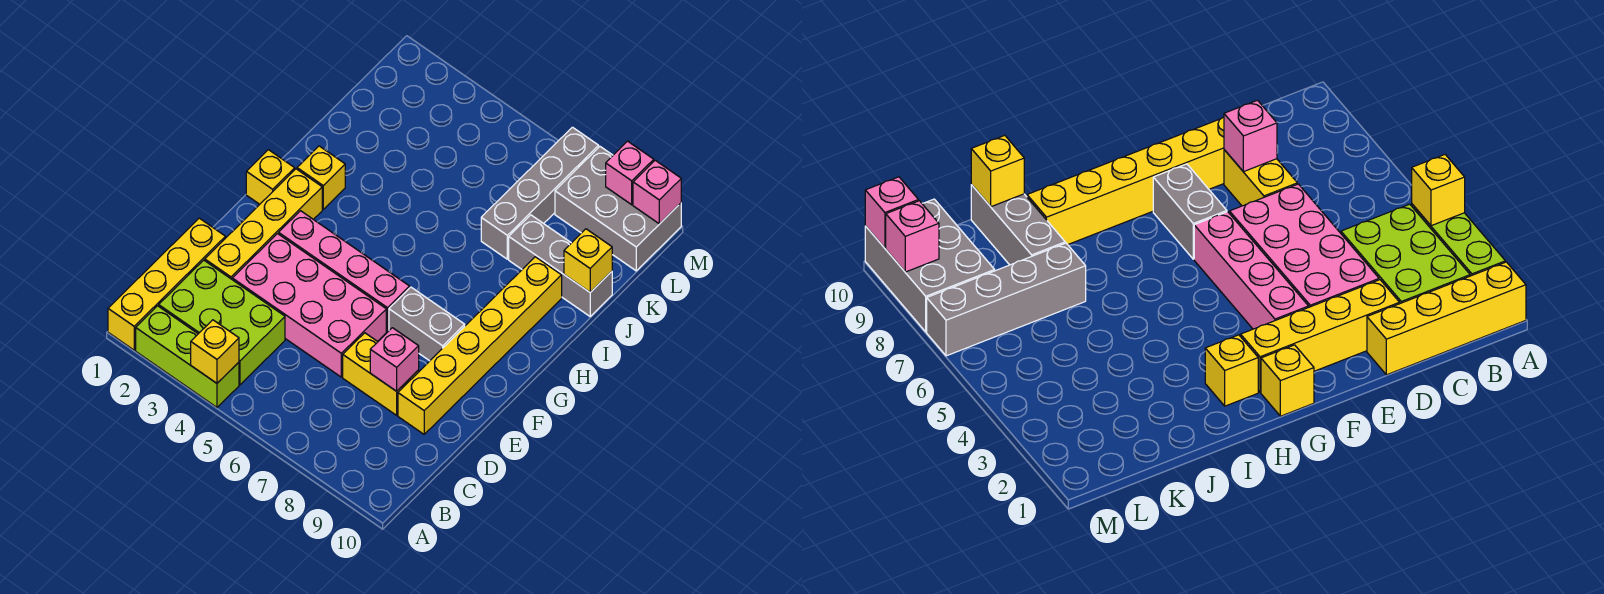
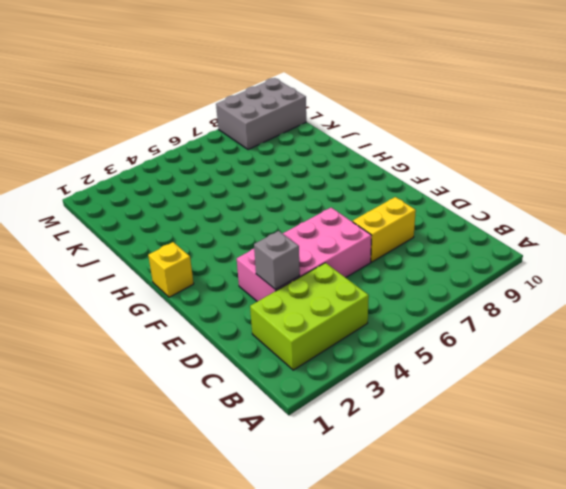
grey brick D3 level 2 -> none
none -> yellow brick A1:D1 level 1
none -> lime brick A2:A4 level 1
none -> yellow brick D2:G2 level 1

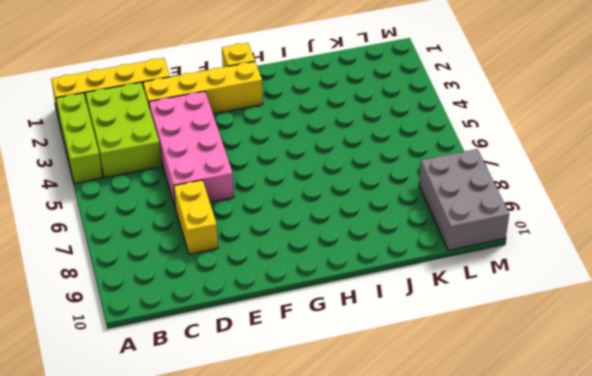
none -> yellow brick D9:I9 level 1
none -> pink brick F3:F6 level 1
none -> grey brick F7:F8 level 1

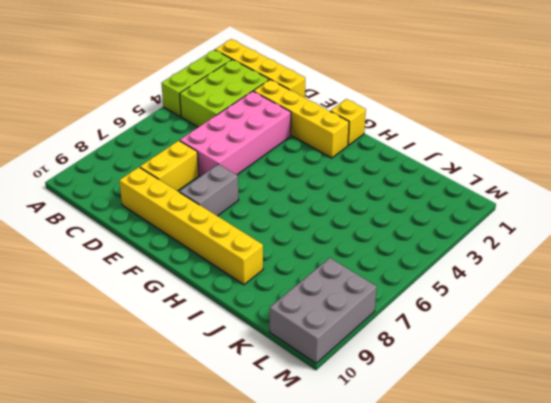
none -> pink brick F3:F6 level 1
none -> yellow brick H2 level 1
none -> grey brick J7:M7 level 1

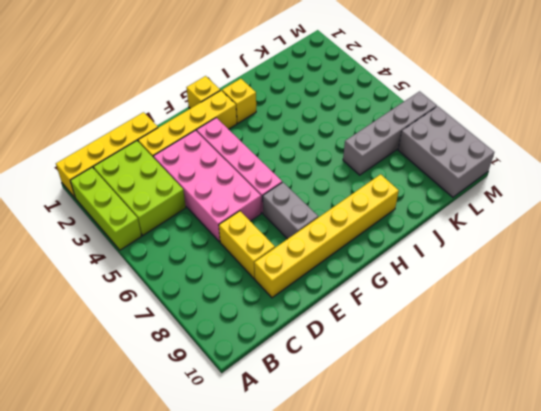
none -> grey brick J8:J10 level 1
none -> yellow brick A4 level 2
none -> pink brick D8 level 2

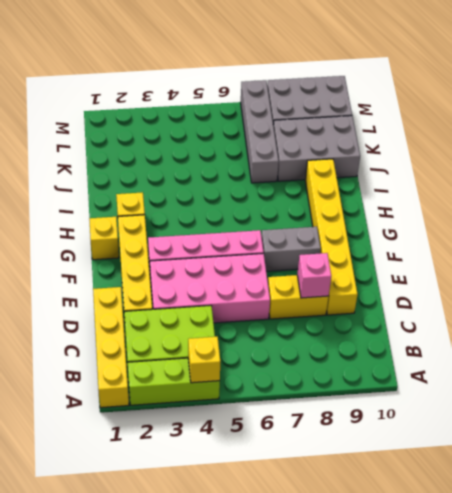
grey brick J8:K10 level 1 -> grey brick J8:J10 level 1
none -> yellow brick J10 level 2
none -> pink brick M9 level 2
none -> pink brick M10 level 2

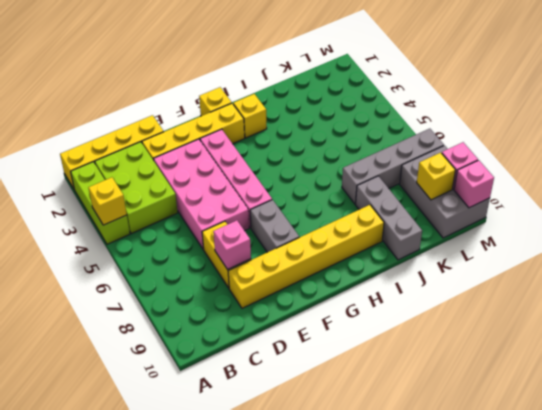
yellow brick L9 level 2 -> yellow brick J10 level 2

